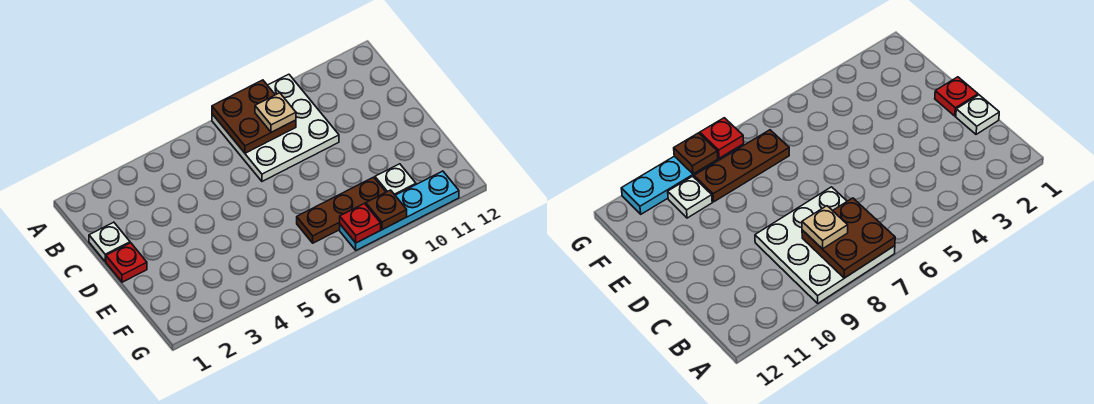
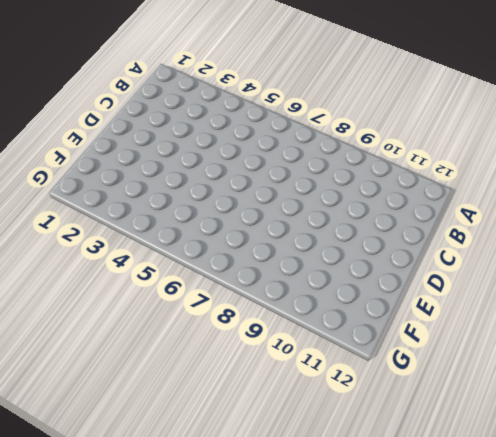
none -> white plate A7:C9 level 1
none -> white plate C1 level 1

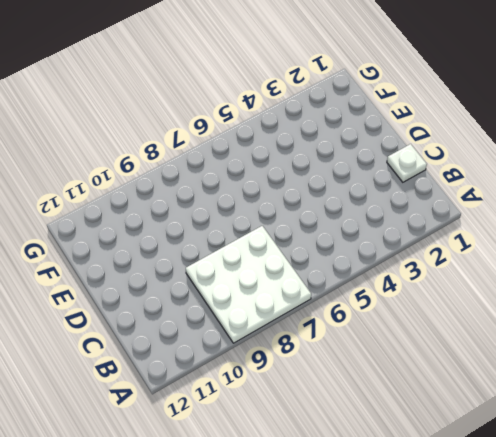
none -> red plate D1 level 1
none -> brown plate F7:F9 level 1

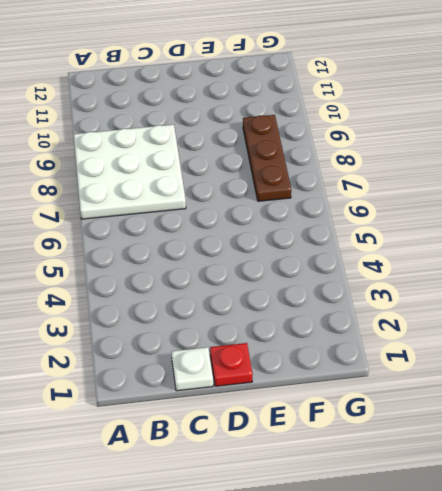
none -> white plate F10 level 1
none -> cyan plate G8:G11 level 1

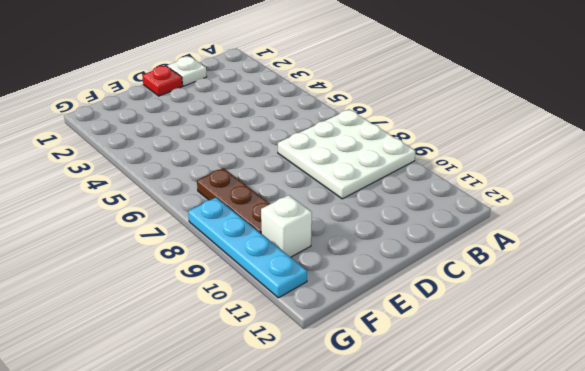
white brick F10 level 1 -> white plate F10 level 1
none -> brown plate A7:B8 level 2
none -> red plate G8 level 2

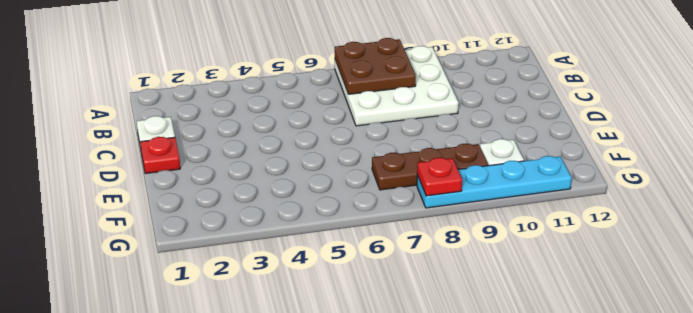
none -> brown plate G9 level 2
none -> tan plate B8 level 3

